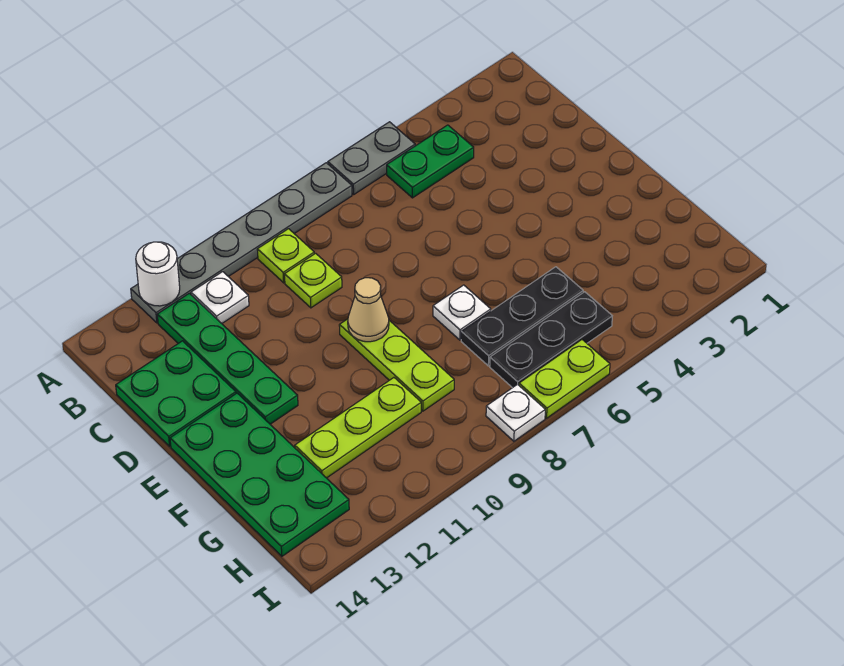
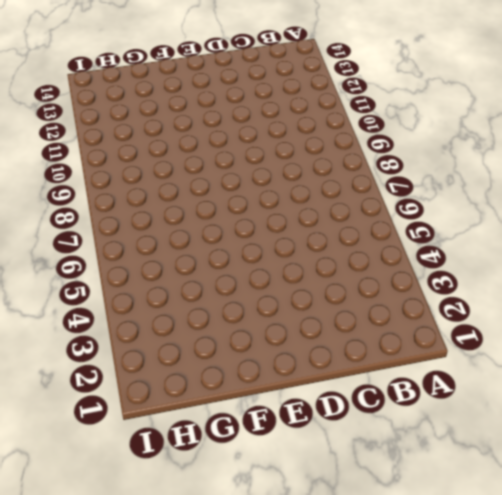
none -> grey plate A5:A6 level 1
none -> grey plate A7:A12 level 1
none -> green plate B4:B5 level 1

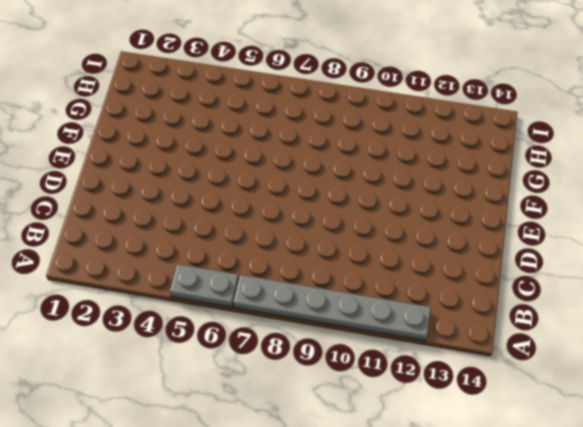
none -> green plate B4:B5 level 1
none -> lime plate B9 level 1
none -> white plate B11 level 1

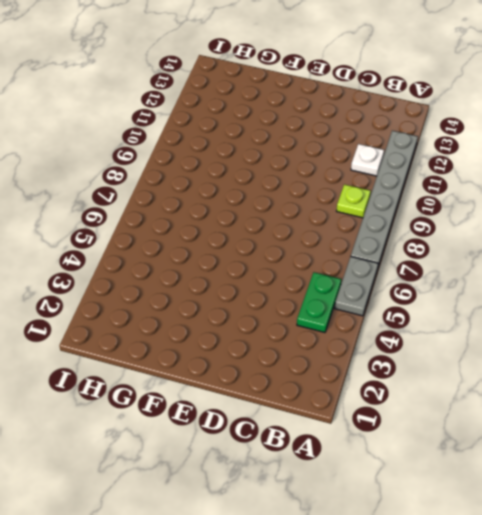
none -> green plate B12:E12 level 1
none -> lime plate C9 level 1
none -> green plate C13:D14 level 1

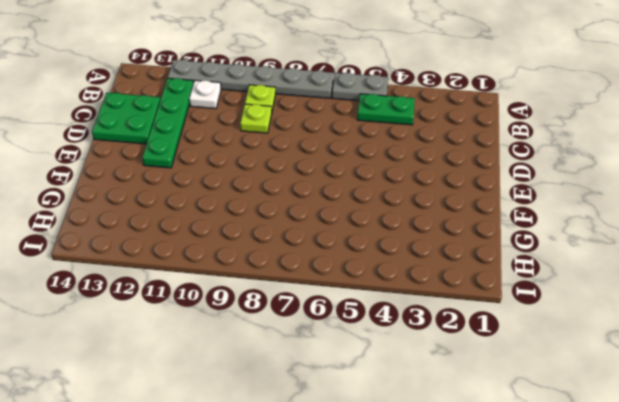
none -> lime plate E9:G9 level 1
none -> green plate E13:H14 level 1
none -> white plate F7 level 1

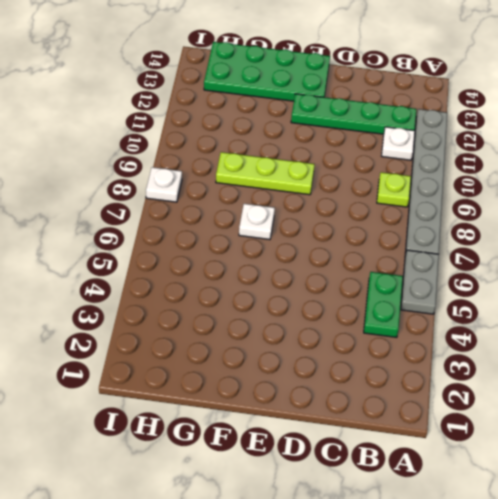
none -> lime plate C9 level 1
none -> green plate C13:D14 level 1
none -> black plate G5:G7 level 1

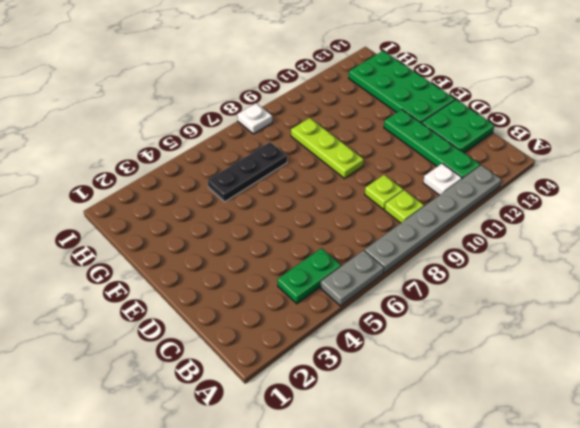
none -> white plate F7 level 1
none -> lime plate G10:G12 level 1
none -> black plate H5:H7 level 1

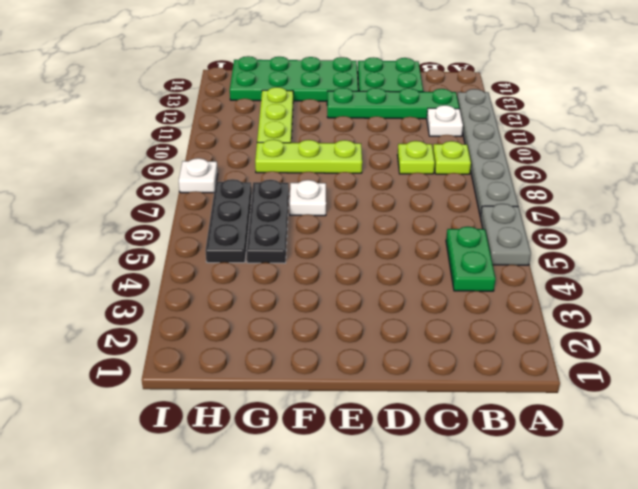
none -> lime plate I6:I7 level 1
none -> white round brick A12 level 2
none -> tan cone E9 level 2

